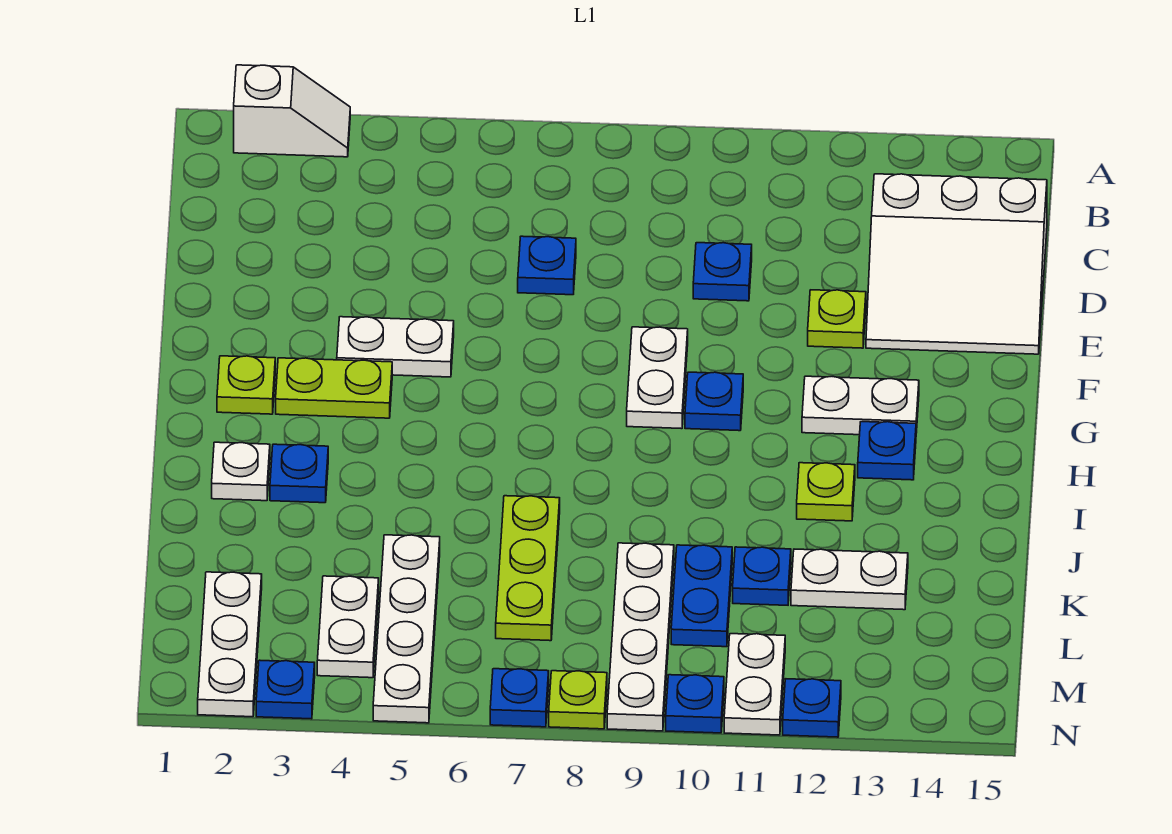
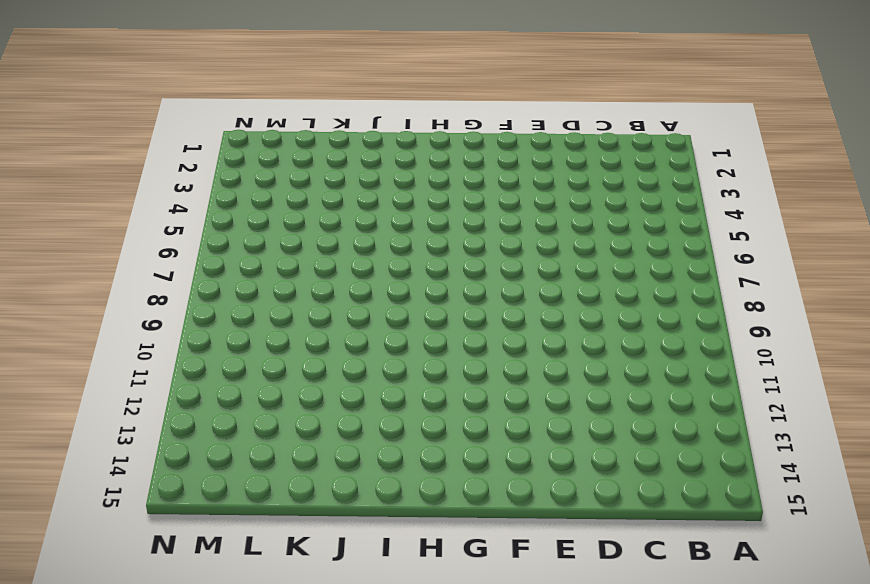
none -> white slope A2:A3 level 1 top 2
none -> white slope C13:E15 level 1 top C
none -> blue plate D7 level 1

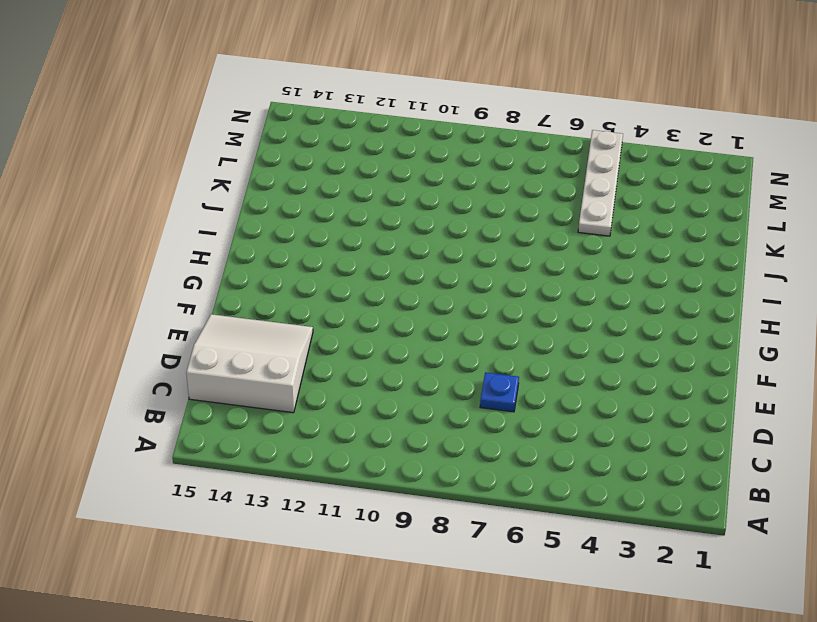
none -> white slope A2:A3 level 1 top 2
none -> blue plate D10 level 1
none -> lime plate E12 level 1

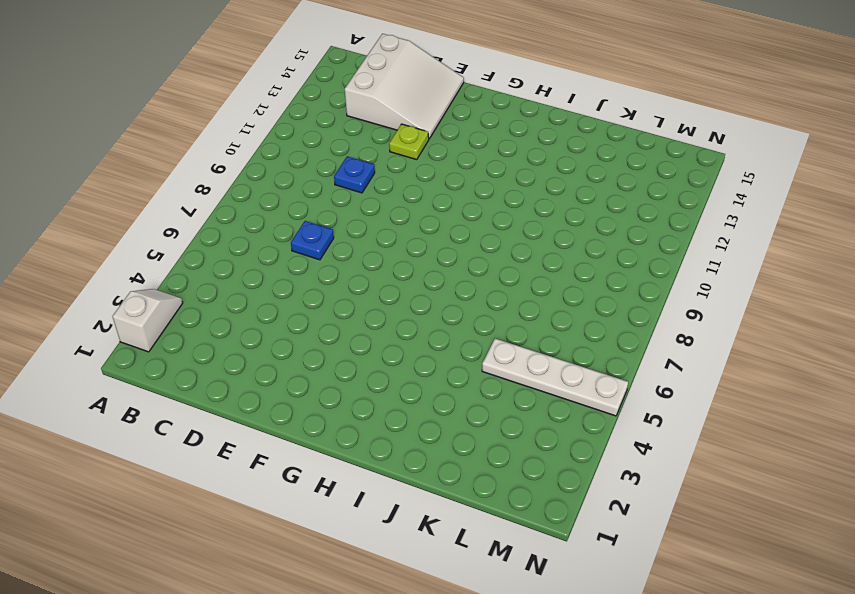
none -> white plate F4:F5 level 1
none -> white plate F9:G9 level 1
none -> lime plate G2 level 1

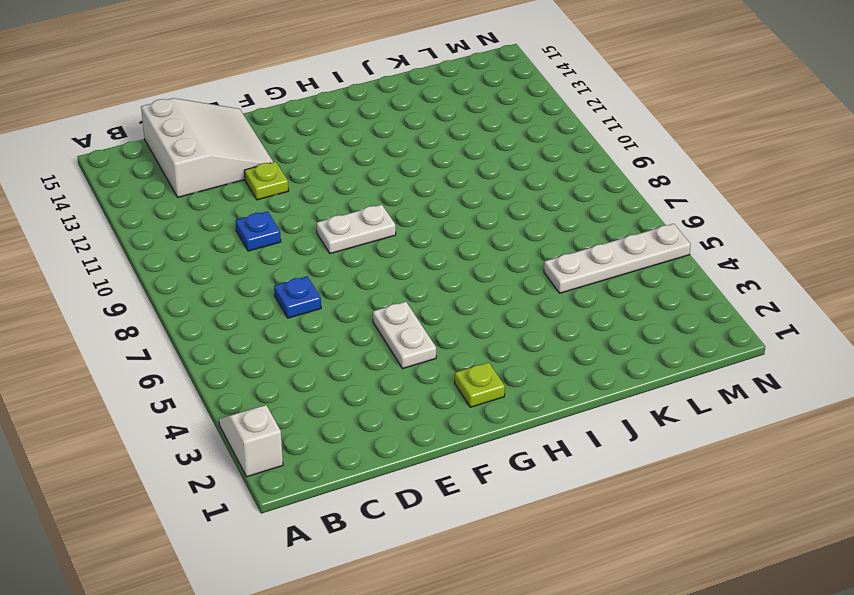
none -> lime plate G3:G4 level 1
none -> blue plate G10 level 1
none -> white plate G12:G13 level 1

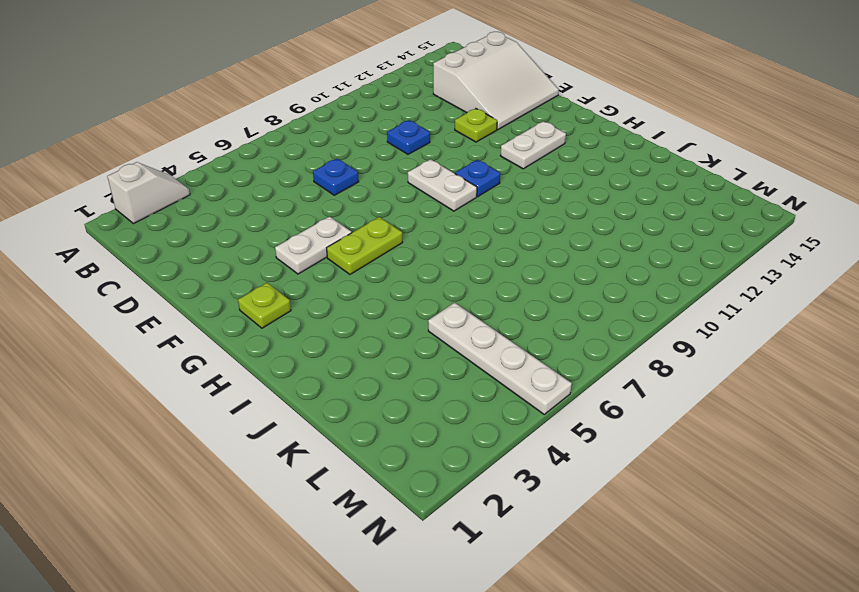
lime plate G5:G6 level 1 -> lime plate G3:G4 level 1
none -> blue plate H13 level 1
none -> white plate I2 level 1
none -> blue plate I3 level 1

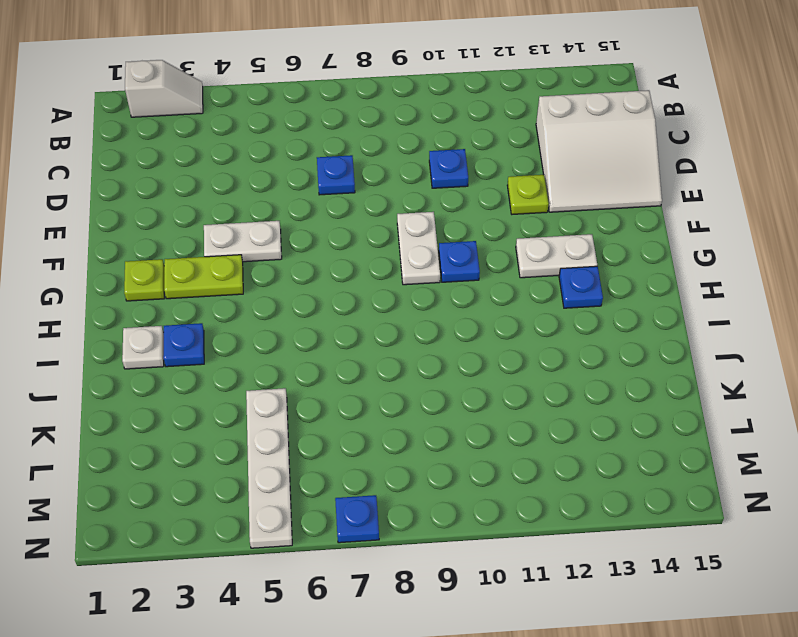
none -> lime plate I12 level 1
none -> lime plate J7:L7 level 1
none -> white plate K9:N9 level 1

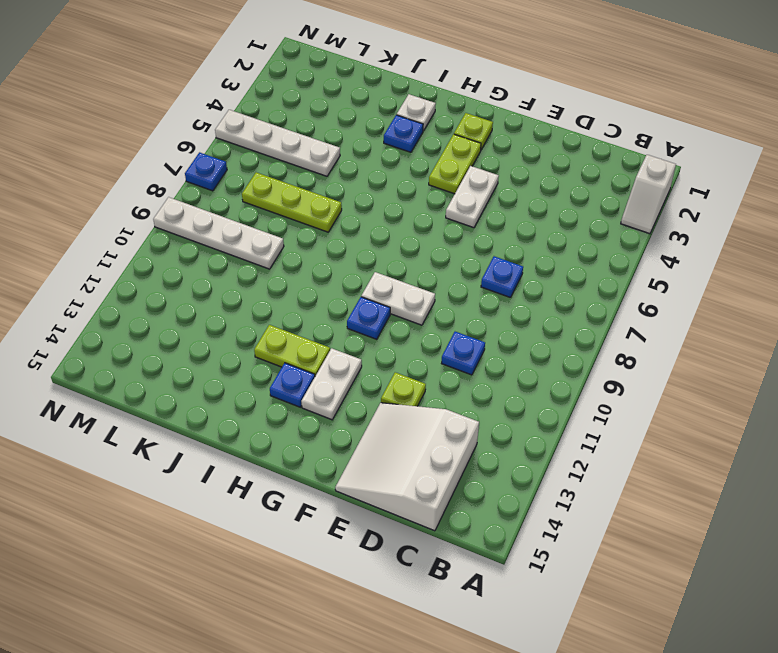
lime plate H12:I12 level 1 -> lime plate I12 level 1
none -> blue plate K10:L10 level 1
none -> blue plate K11 level 1
none -> white plate K12:K13 level 1

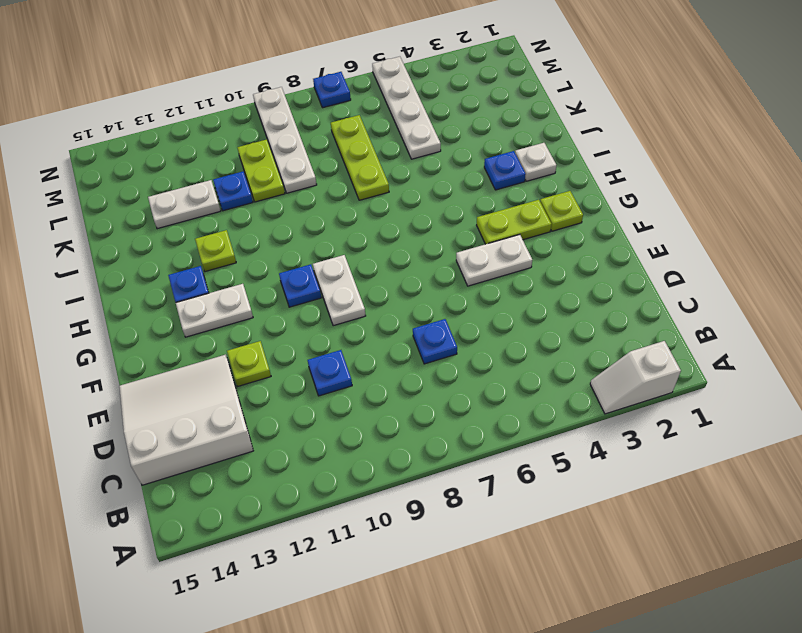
lime plate K10:L10 level 1 -> blue plate K10:L10 level 1
none -> white plate L2:N2 level 1
none -> white plate L4:M4 level 1
none -> white plate M11:N11 level 1

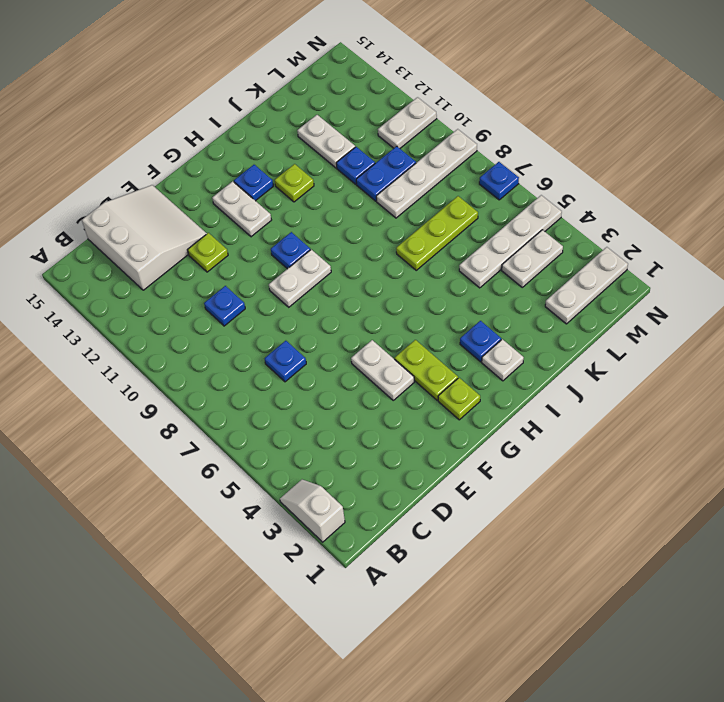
none -> blue plate N3 level 1
none -> lime plate N8 level 1
none -> blue plate N10 level 1

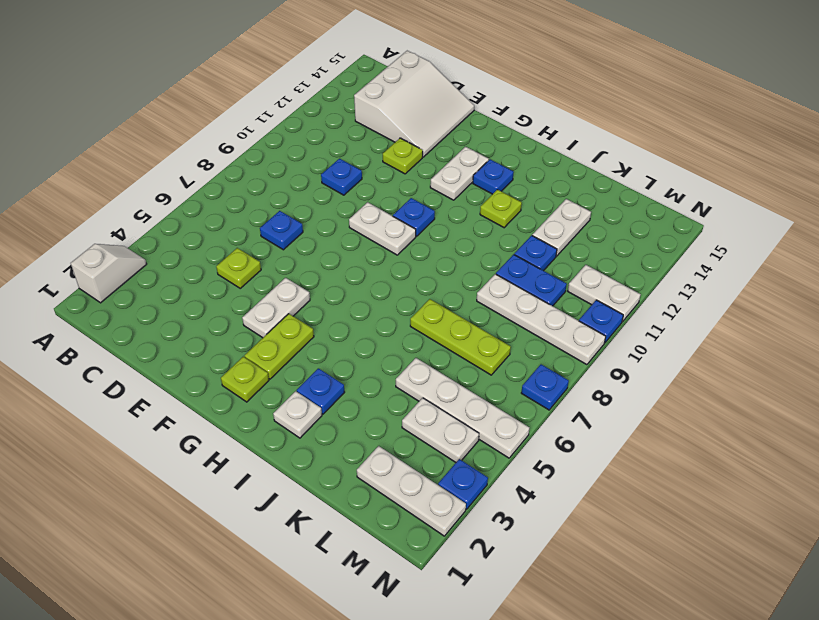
lime plate D5 level 1 -> lime plate N8 level 1
none -> blue plate N12 level 1

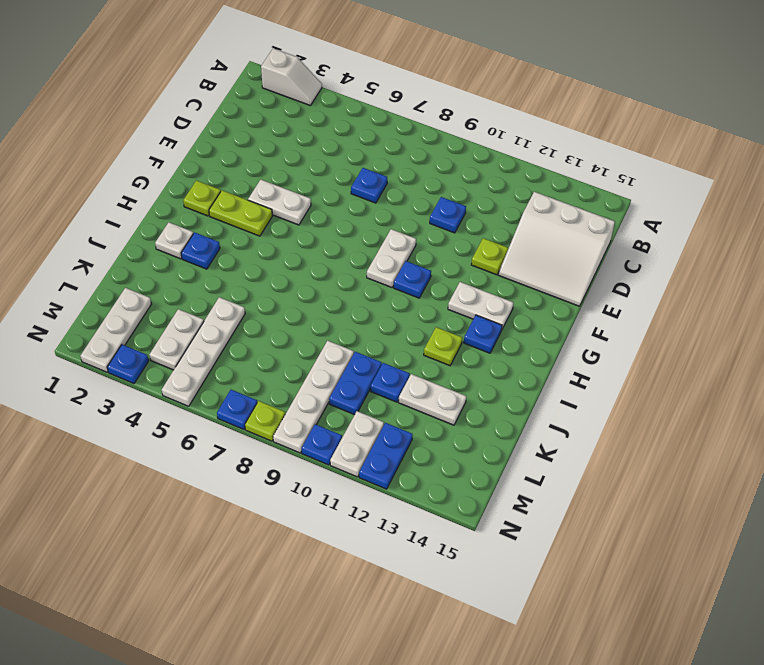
blue plate M12:N12 level 1 -> blue plate N12 level 1
none -> lime plate J7:L7 level 1

